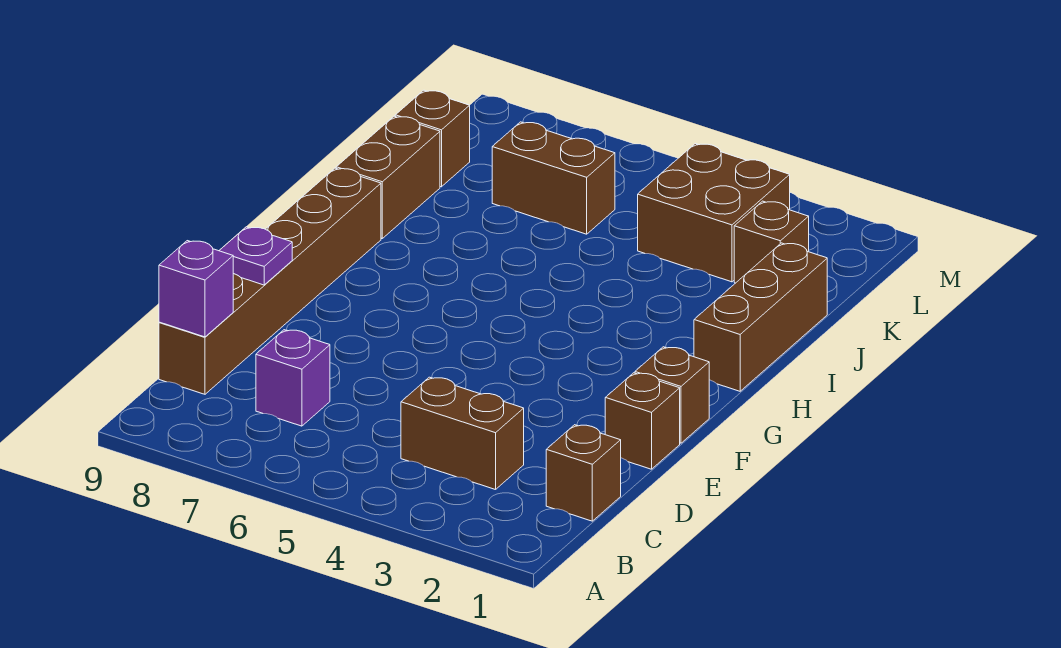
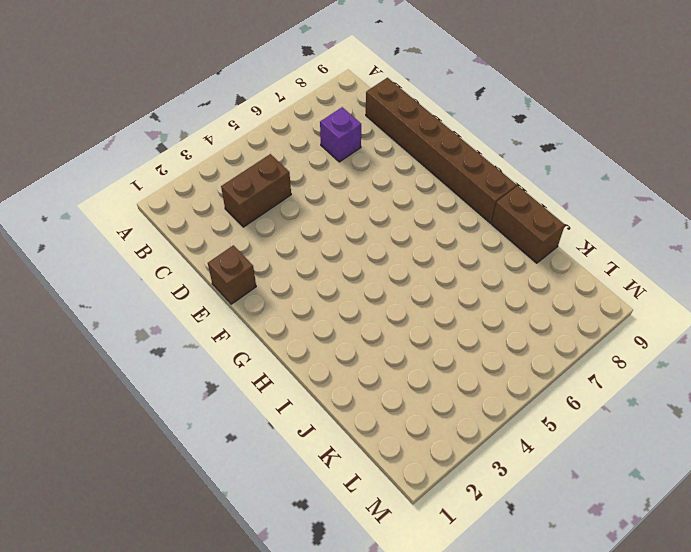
none -> brown brick C1 level 1
none -> brown brick F1 level 1
none -> brown brick H1:J1 level 1

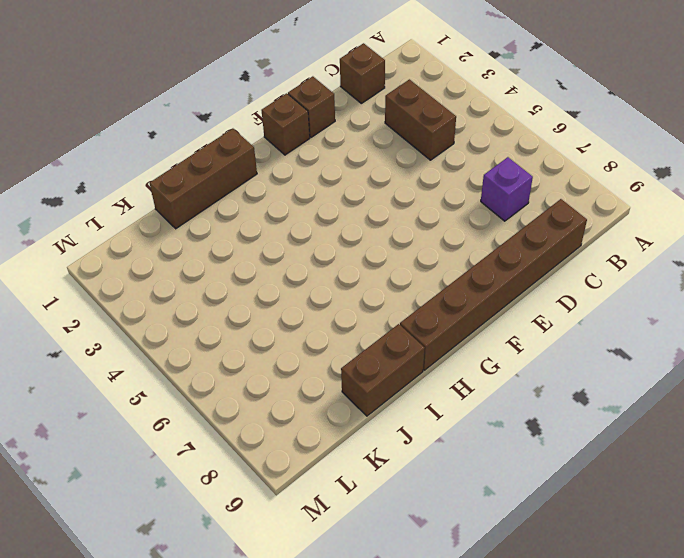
none -> brown brick K2 level 1
none -> brown brick K3:L4 level 1
none -> brown brick K6:K7 level 1

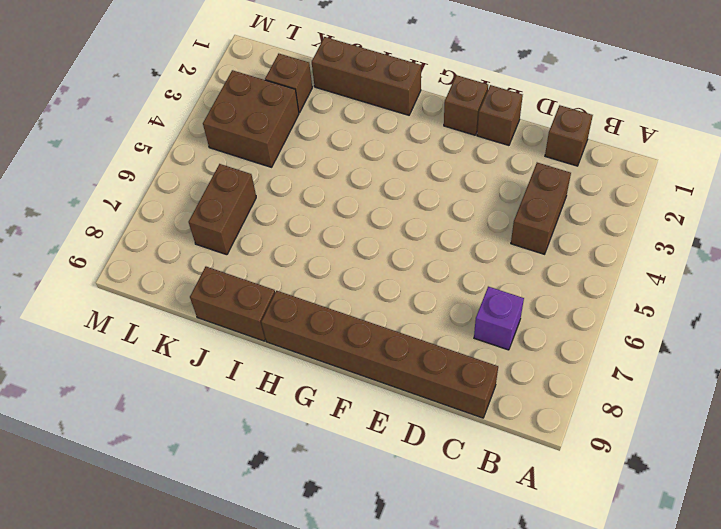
none -> brown brick K9 level 1
none -> purple brick C9 level 2
none -> purple plate E9 level 2

